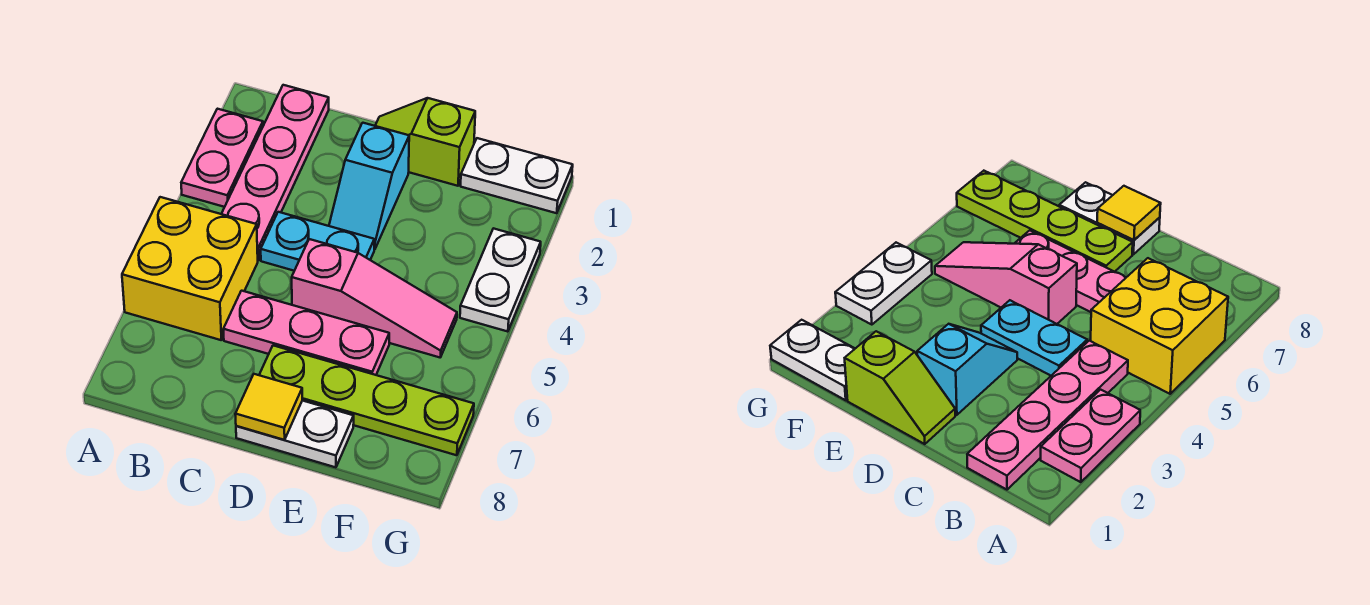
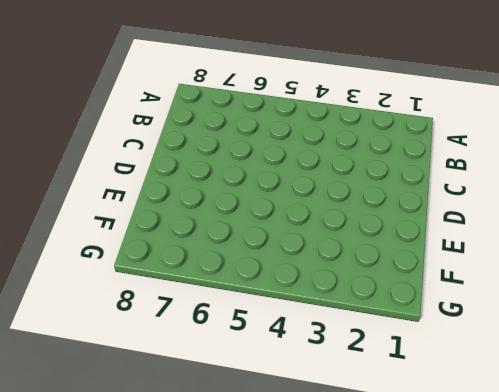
none -> pink plate A2:A3 level 1
none -> yellow brick A5:B6 level 1
none -> pink plate B1:B4 level 1

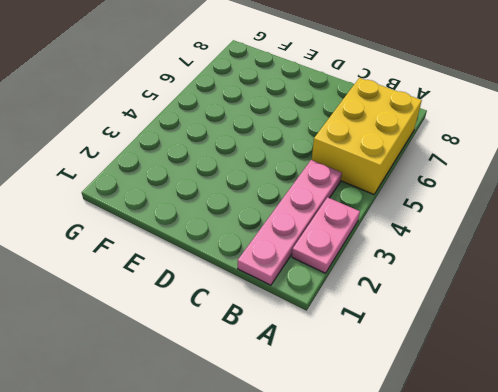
yellow brick A5:B7 level 1 -> yellow brick A5:B6 level 1
none -> cyan plate C4:D4 level 1
none -> pink plate C6:E6 level 1
none -> lime slope D1:E1 level 1 top E

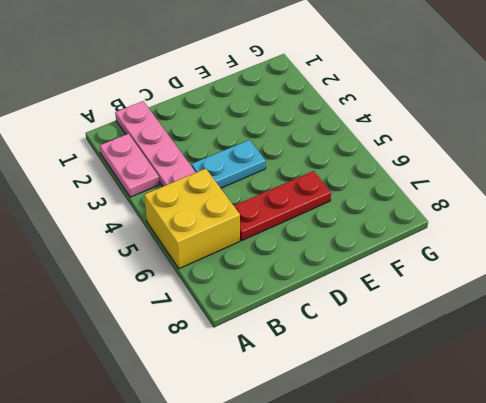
red plate C6:E6 level 1 -> pink plate C6:E6 level 1
none -> lime slope D1:E1 level 1 top E
none -> cyan slope D2:D3 level 1 top 2
none -> pink slope D5:F5 level 1 top D

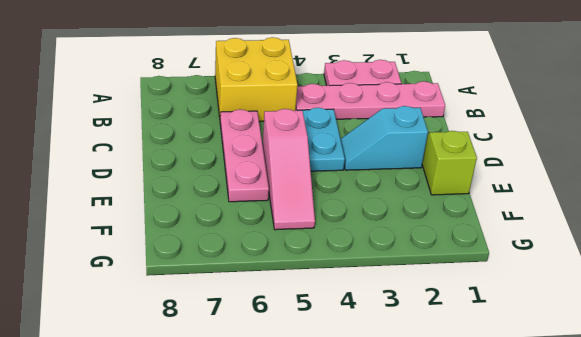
none -> lime plate D7:G7 level 1
none -> white plate D8:E8 level 1
none -> white plate F1:G1 level 1

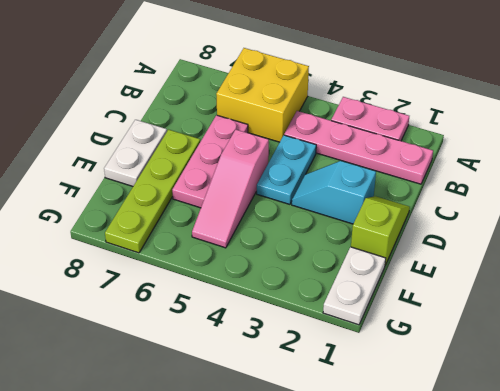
none -> white plate G3:G4 level 1
none -> yellow tile D8 level 2

